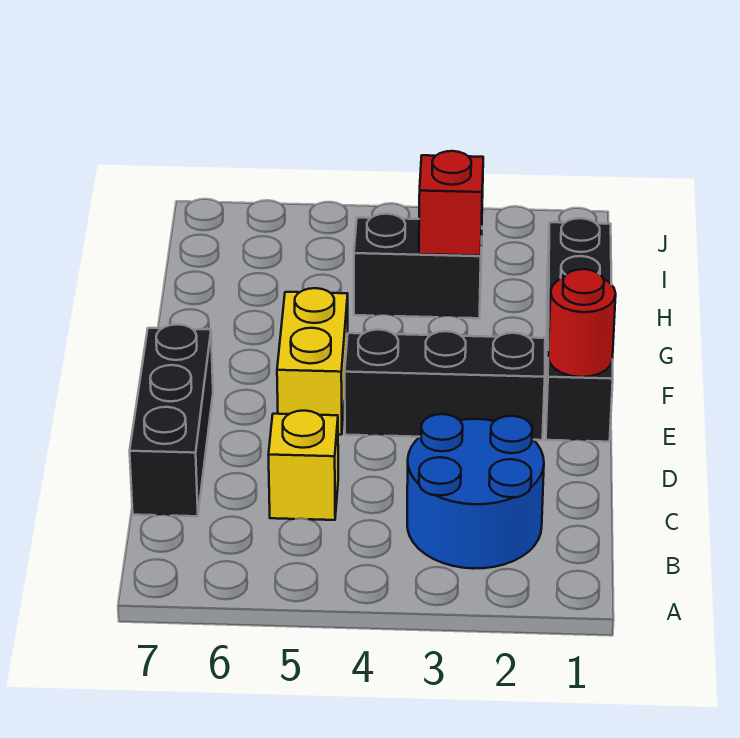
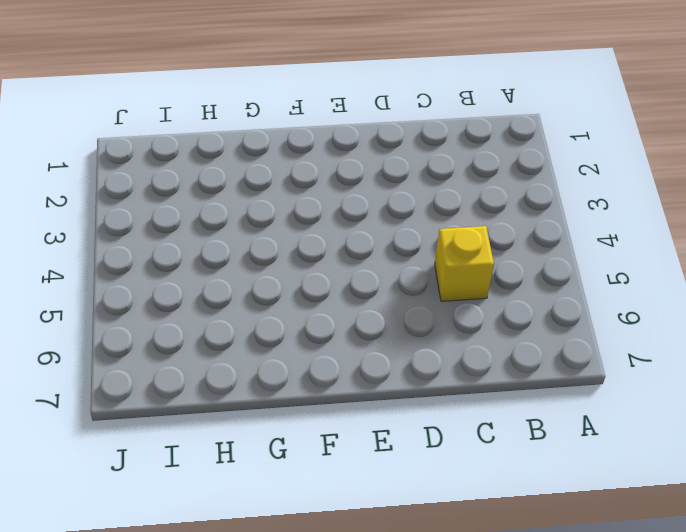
none -> blue round brick B2:C3 level 1
none -> black brick C7:E7 level 1

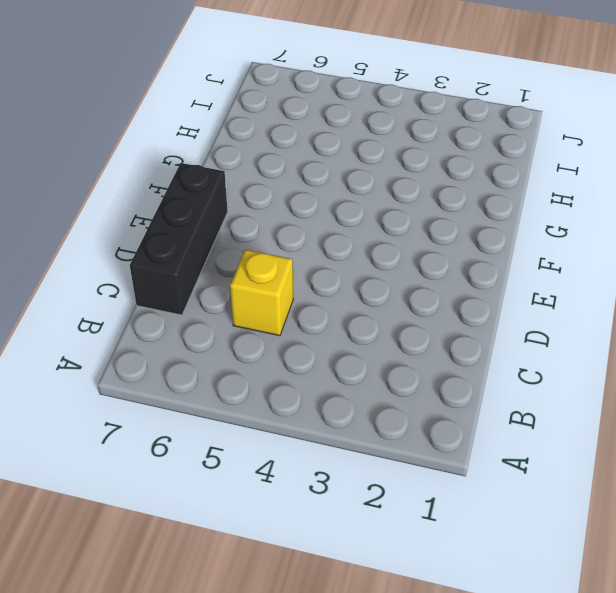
none -> blue round brick B2:C3 level 1
none -> black brick E1:H1 level 1

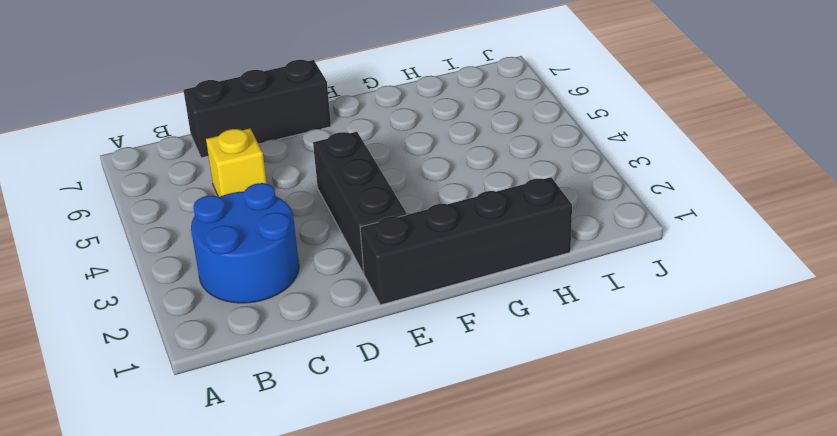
none -> yellow brick E5:F5 level 1
none -> black brick H3:H4 level 1

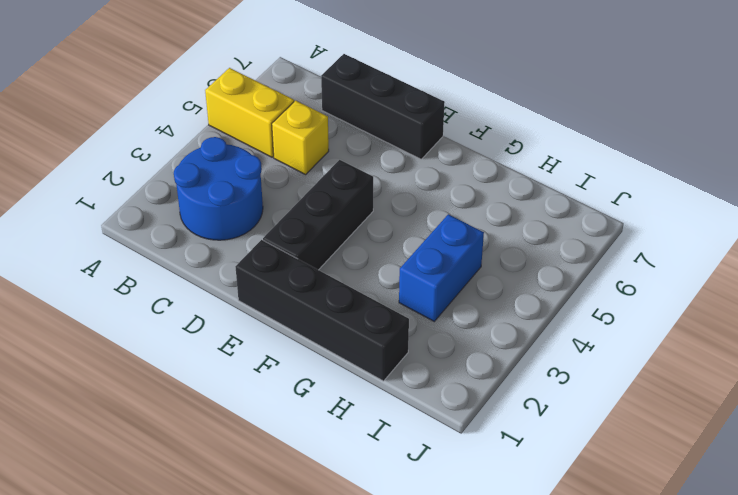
yellow brick A5:B5 level 1 -> yellow brick E5:F5 level 1
blue brick H3:H4 level 1 -> black brick H3:H4 level 1
none -> red round brick E1 level 2
none -> red brick H3 level 2

